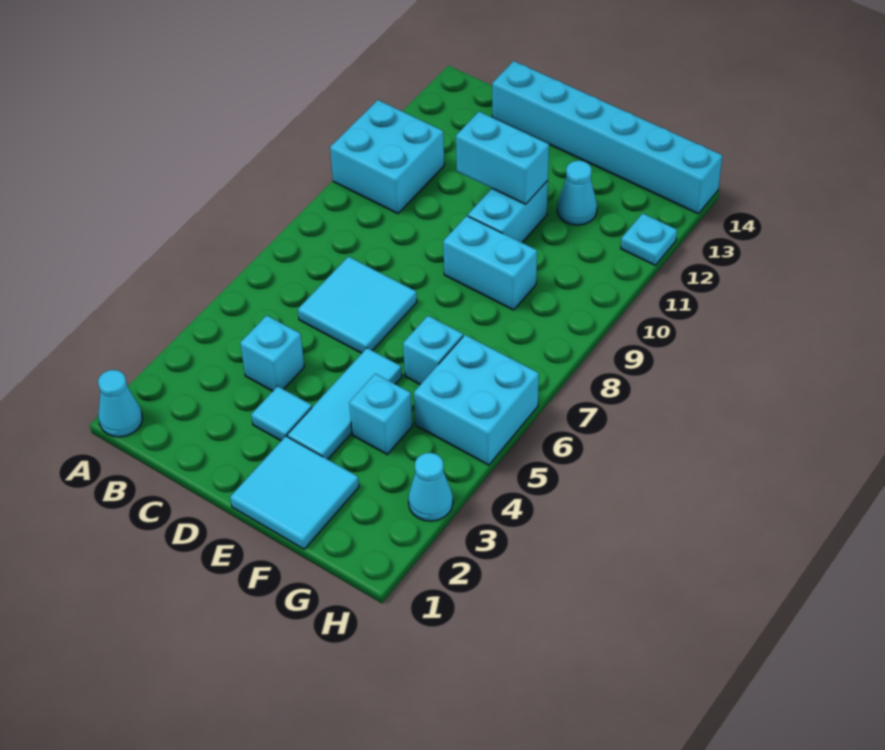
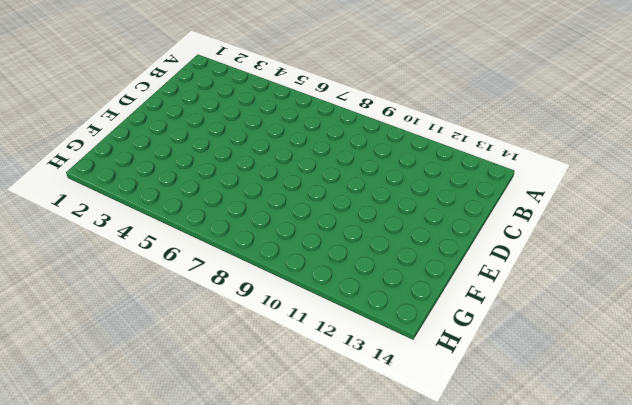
none -> cyan cone A1 level 1
none -> cyan brick A10:B11 level 1
none -> cyan brick C4 level 1

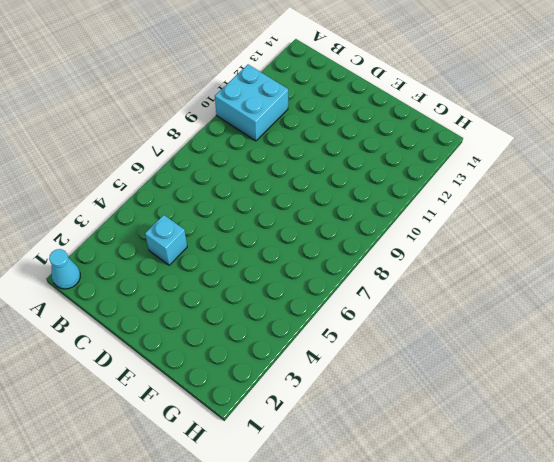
none -> cyan tile C6:D7 level 1
none -> cyan brick C14:H14 level 1
none -> cyan tile D3 level 1

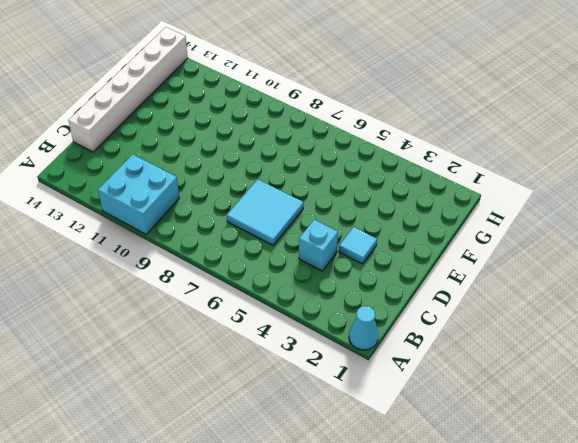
white brick C14:H14 level 1 -> cyan brick C14:H14 level 1
none -> cyan tile E1:F2 level 1
none -> cyan tile E3:E5 level 1
none -> cyan brick E9:F9 level 1

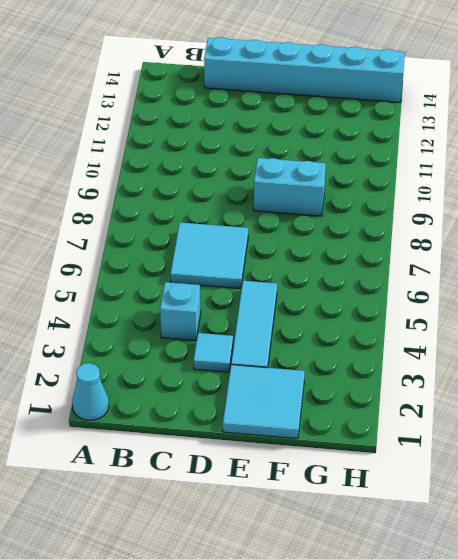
none -> cyan brick A10:B11 level 1
none -> cyan brick E10:E11 level 1
none -> cyan brick F4 level 1

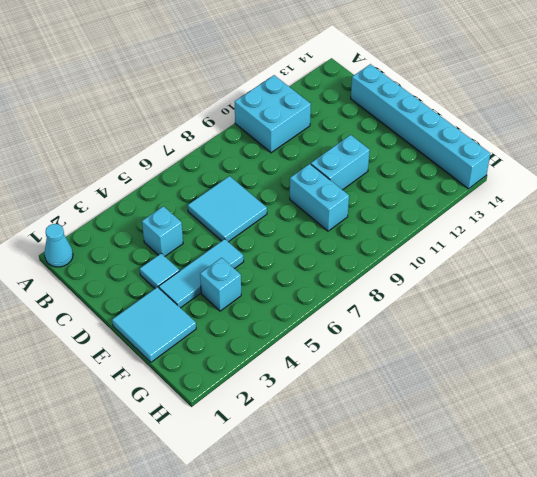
none -> cyan brick F6 level 1
none -> cyan cone F12 level 1
none -> cyan brick G5:H6 level 1

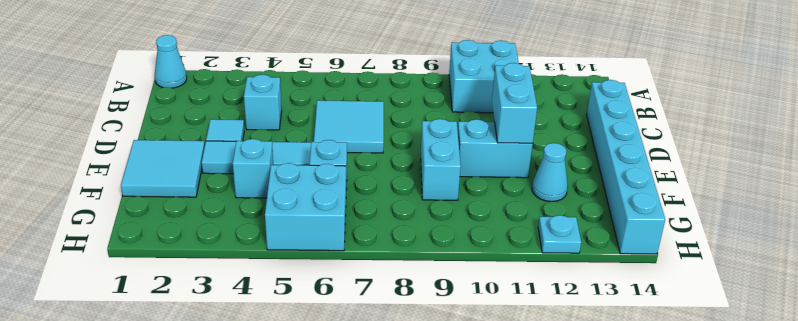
none -> cyan cone H3 level 1

